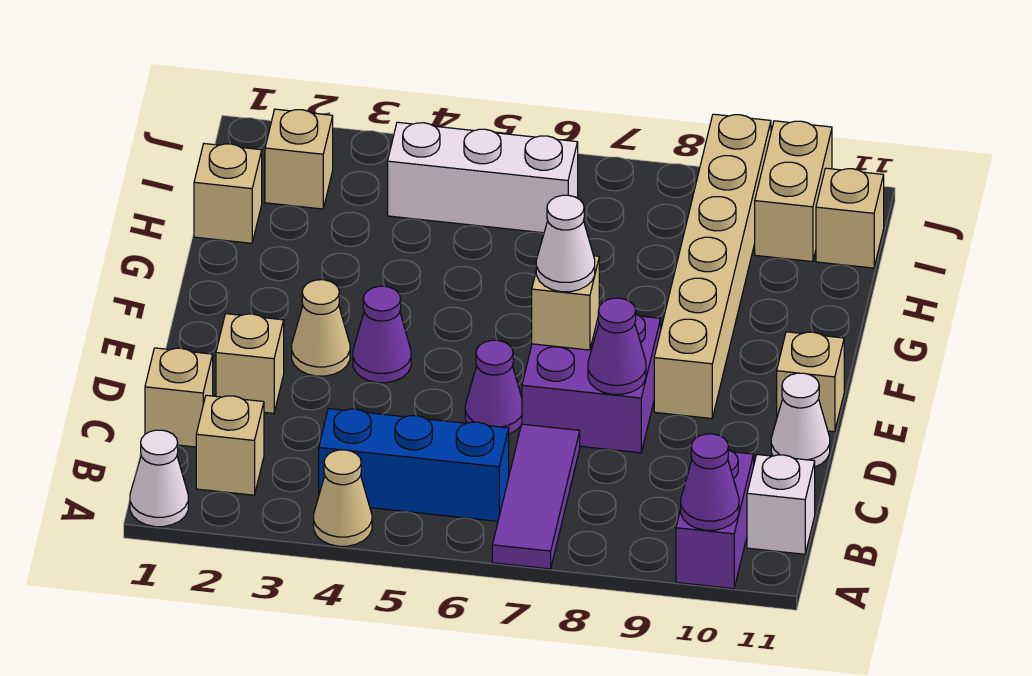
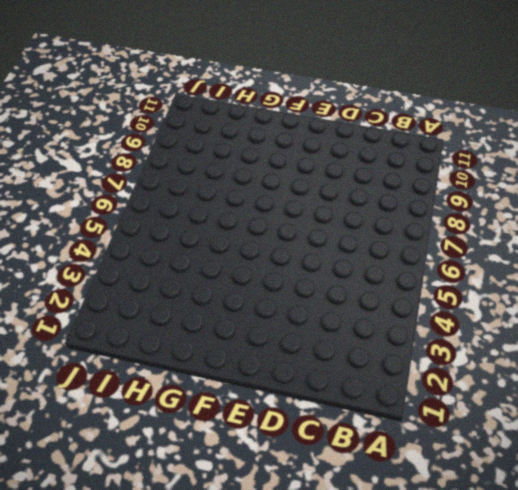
none -> white cone A1 level 1
none -> tan cone A4 level 1
none -> purple tile A7:C7 level 1

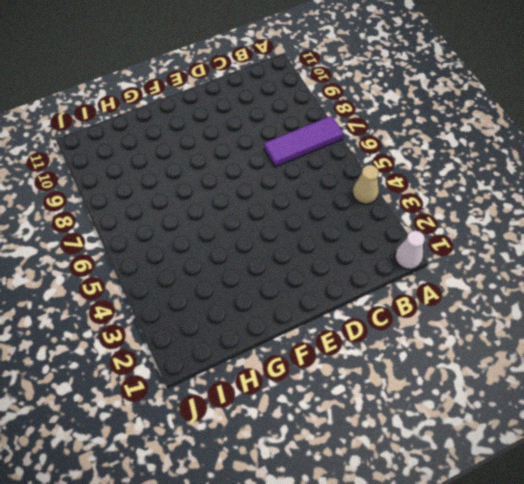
none -> purple brick A10:B10 level 1
none -> tan brick B2 level 1
none -> blue brick B4:B6 level 1

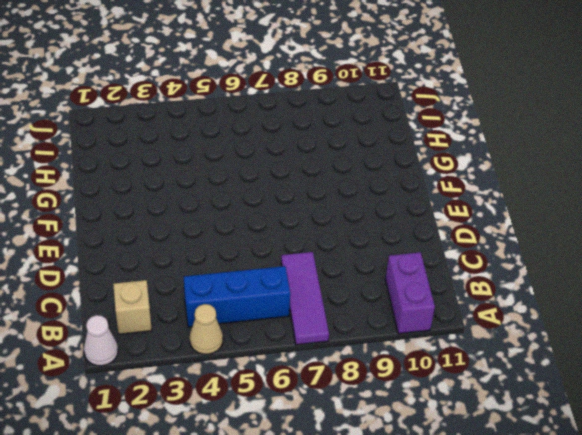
none -> white brick B11 level 1
none -> tan brick C1 level 1
none -> tan brick D2 level 1

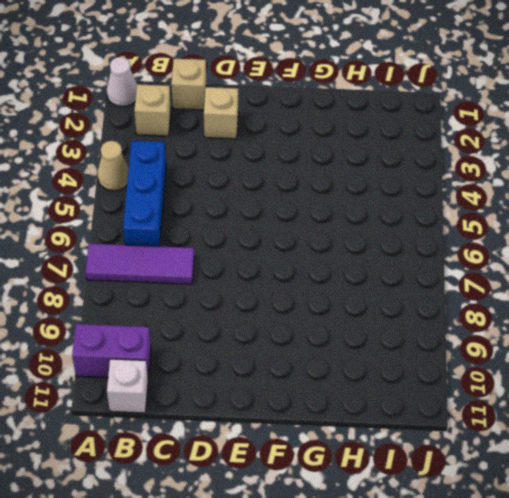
none -> purple cone D6 level 1
none -> purple brick D7:E8 level 1
none -> white cone D11 level 1

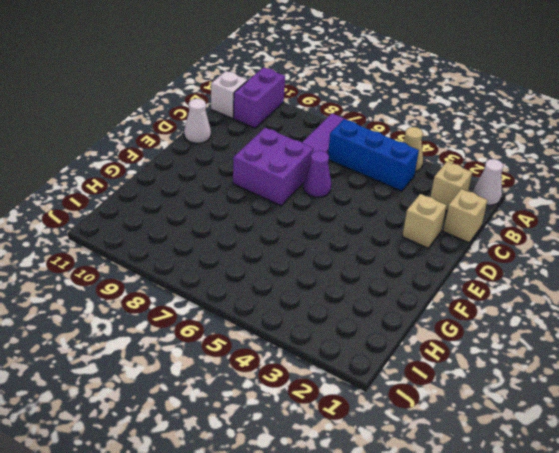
none -> tan cone E3 level 1
none -> purple cone E4 level 1
none -> tan brick E9:J9 level 1

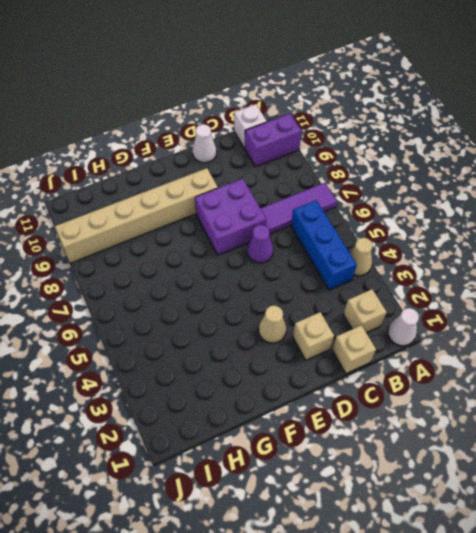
none -> purple cone E4 level 1
none -> tan brick E11 level 1
none -> tan brick H1 level 1

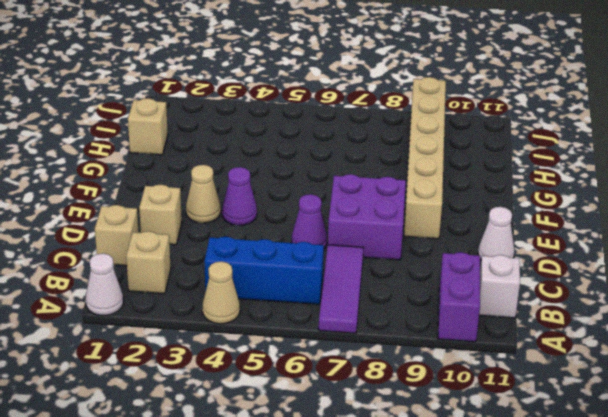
none -> tan brick E11 level 1
none -> tan brick I2 level 1
none -> white brick I4:I6 level 1

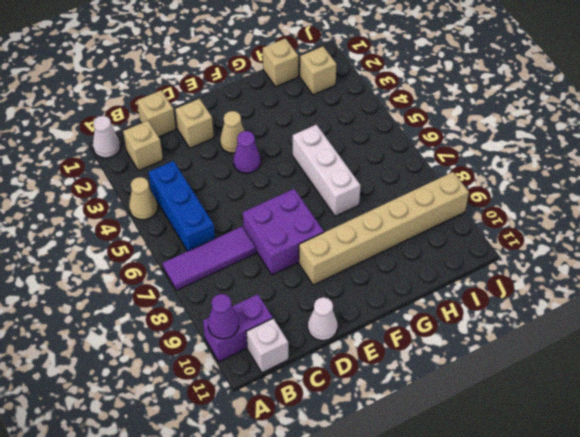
white brick G5:G7 level 1 -> white brick I4:I6 level 1
none -> purple cone D6 level 1
none -> tan brick E11 level 1
none -> tan brick I10:J10 level 1

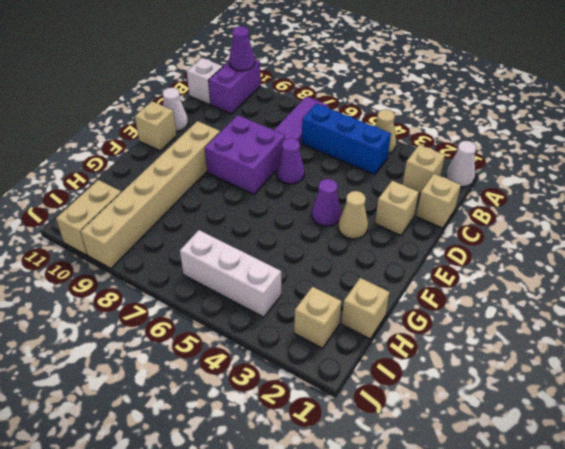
none -> tan brick I11 level 1
none -> purple cone D8 level 2
none -> tan brick E7 level 2

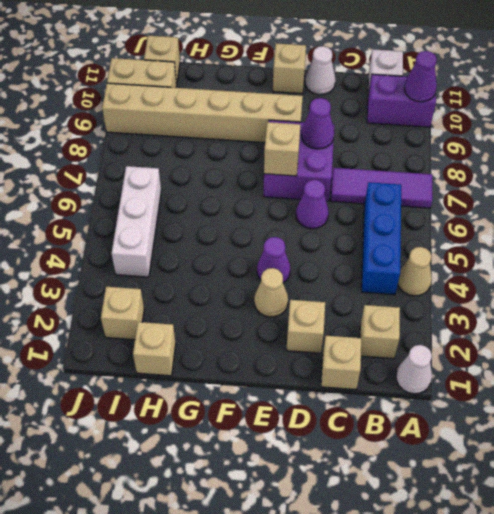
none -> white cone E7 level 3

